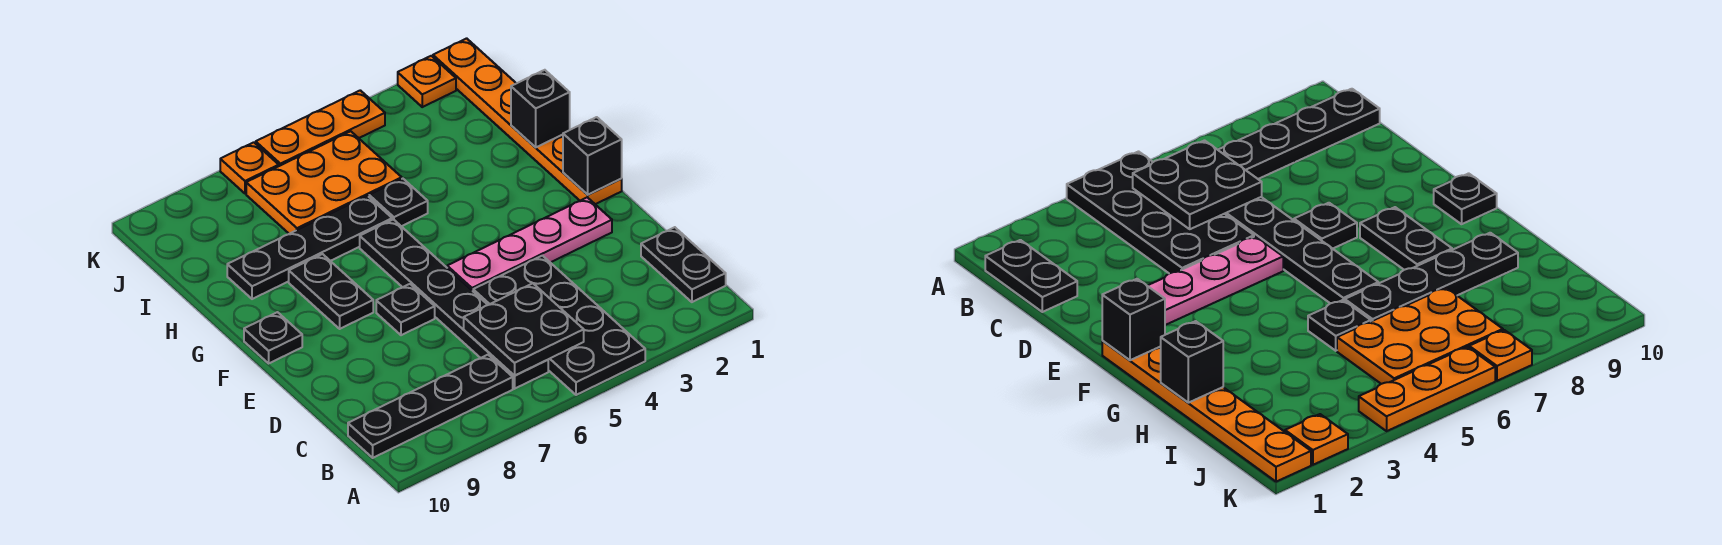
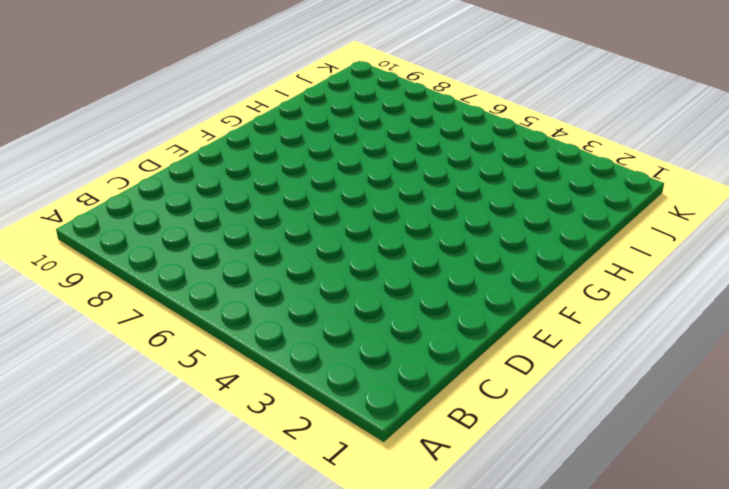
none -> black plate A4:D5 level 1
none -> black plate B1:C1 level 1
none -> black plate B6:G6 level 1

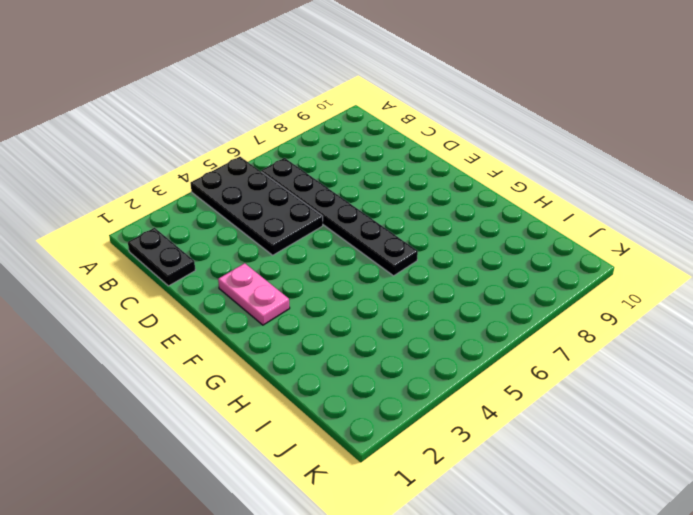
pink plate E2:F2 level 1 -> pink plate E2:E5 level 1
none -> black plate B7:B10 level 1
none -> black plate E7 level 1
none -> orange plate F1:K1 level 1

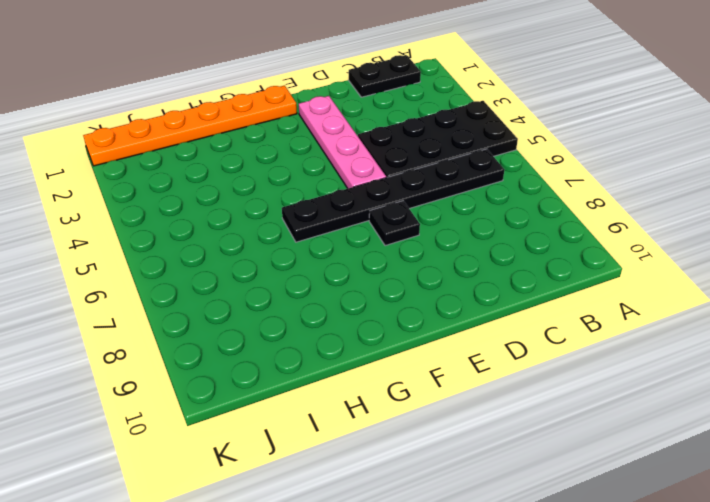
none -> black plate B7:B10 level 1
none -> black plate F8:G8 level 1
none -> black plate F10 level 1

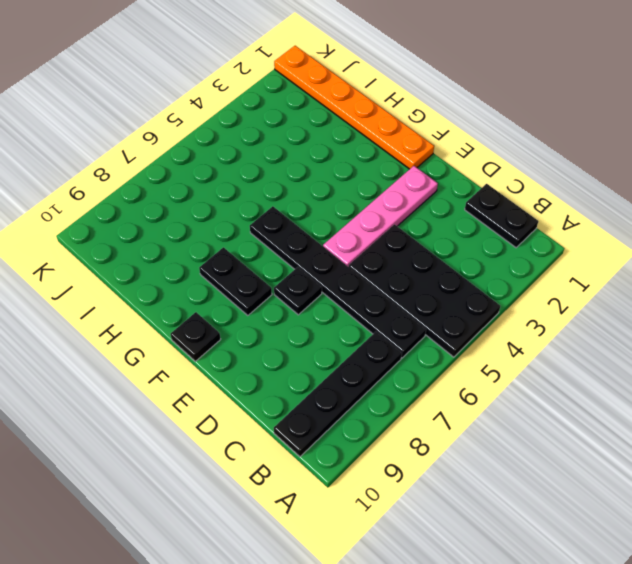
none -> black plate H5 level 1
none -> black plate H6:H9 level 1
none -> orange plate I5:J7 level 1

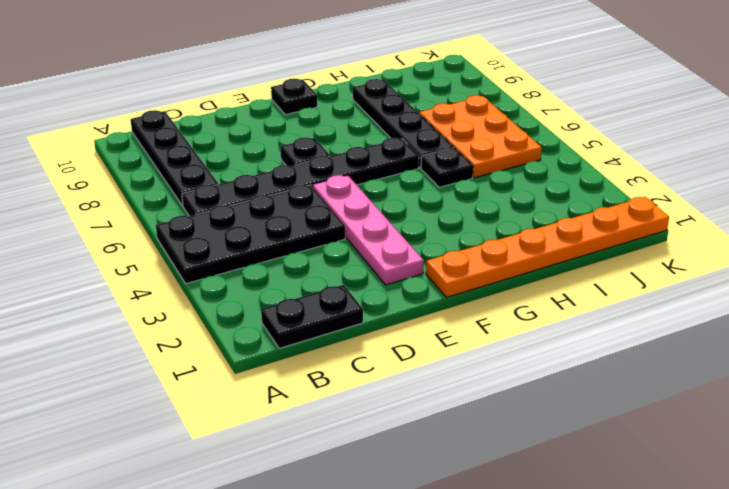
none -> black plate F8:G8 level 1
none -> orange plate K2 level 1
none -> orange plate K4:K6 level 1

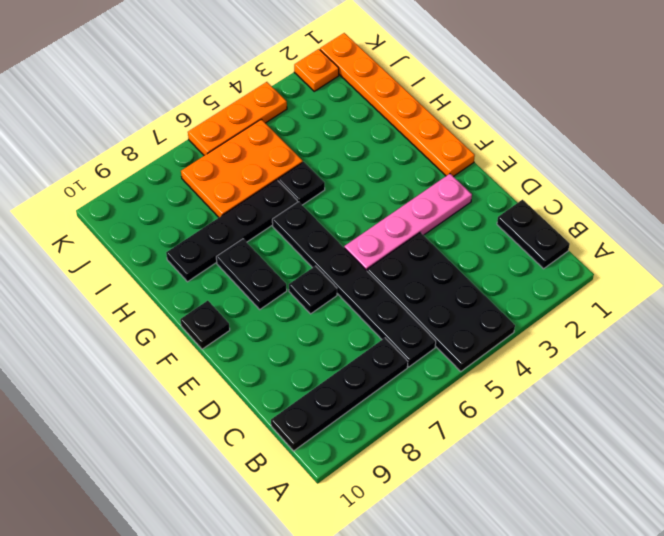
none -> orange plate K7 level 1
none -> black plate B5:C6 level 2
none -> black brick F1 level 2

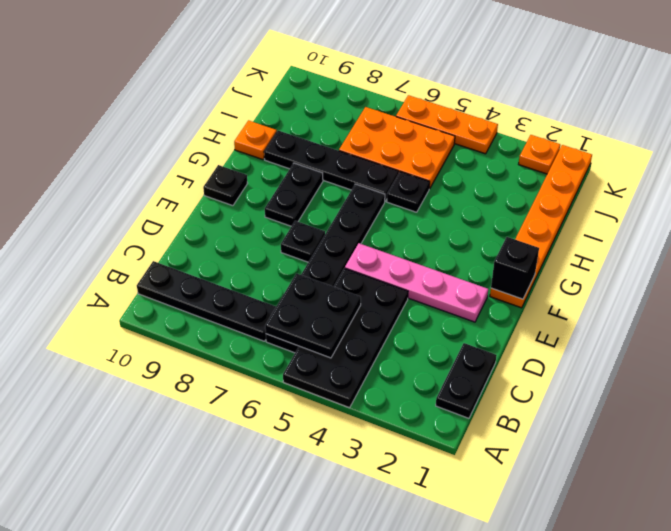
orange plate H10 level 1 -> orange plate K7 level 1
none -> black brick H1 level 2

